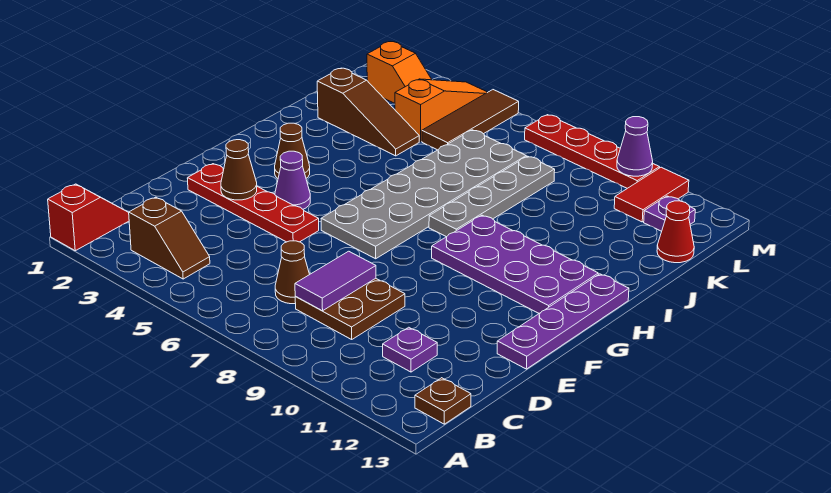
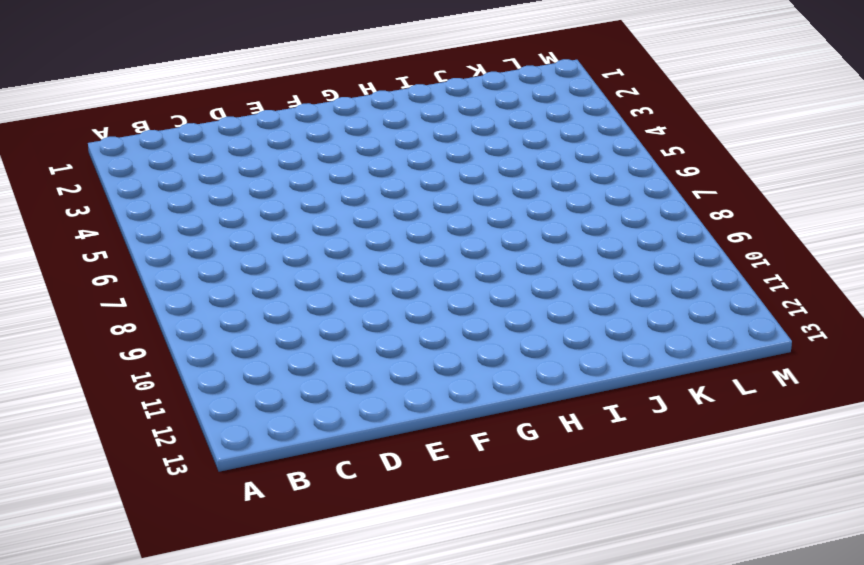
none -> red slope A1:B1 level 1 top A
none -> brown slope B3:B4 level 1 top 3
none -> brown plate B13 level 1

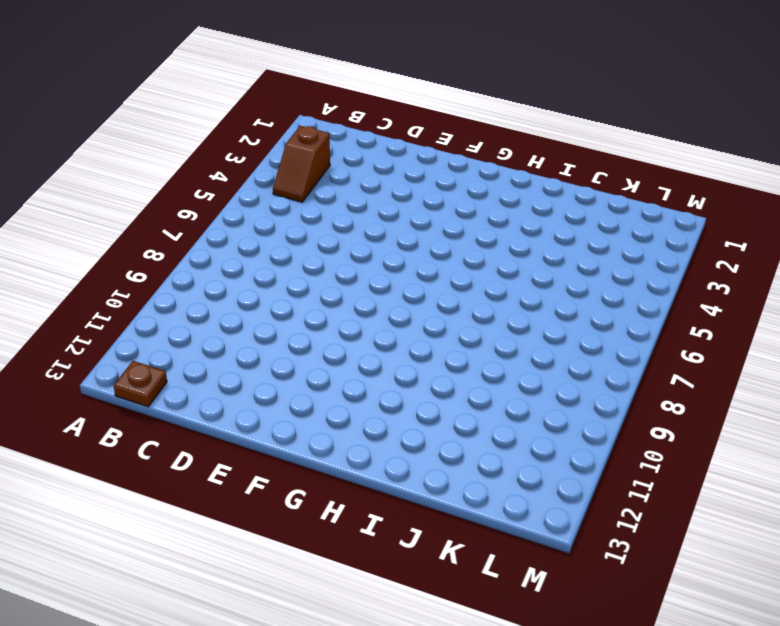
none -> red slope A1:B1 level 1 top A
none -> brown cone C7 level 1
none -> brown plate C8:D9 level 1

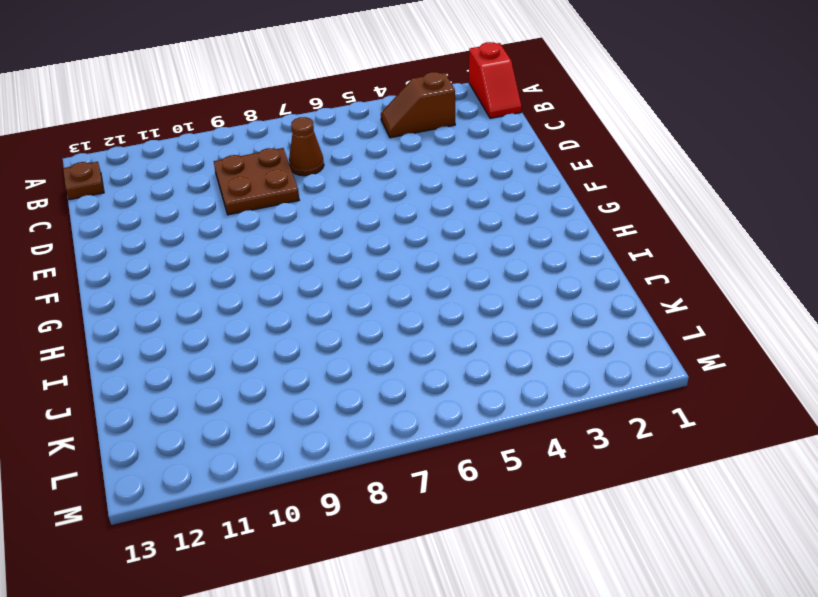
none -> purple plate C11 level 1
none -> red plate E2:E5 level 1
none -> purple plate E13:H13 level 1

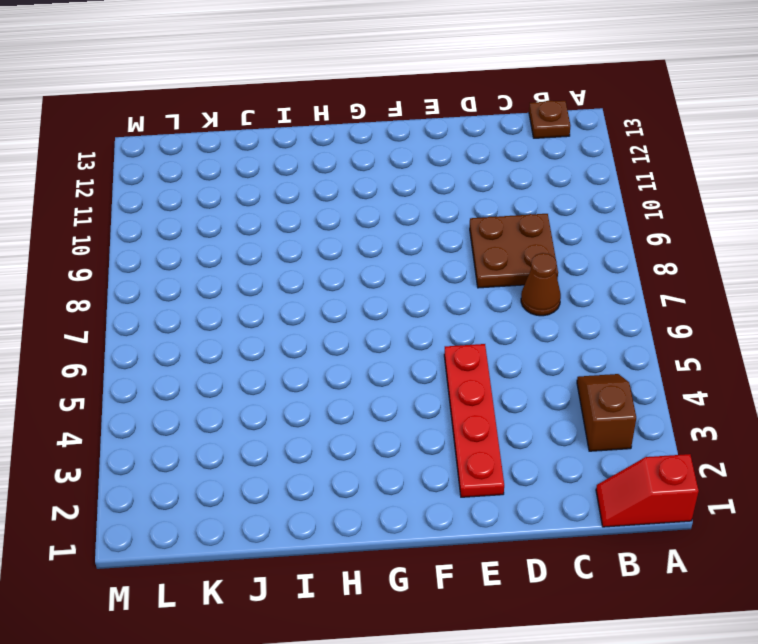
none -> purple plate C11 level 1
none -> purple plate E13:H13 level 1
none -> purple cone F4 level 1

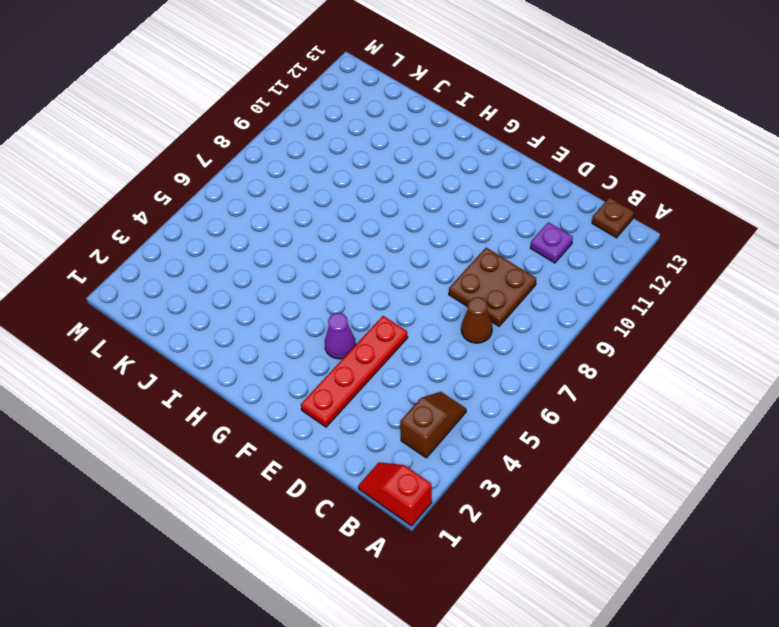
none -> purple plate E13:H13 level 1
none -> grey plate F6:K7 level 1
none -> brown cone G3 level 1

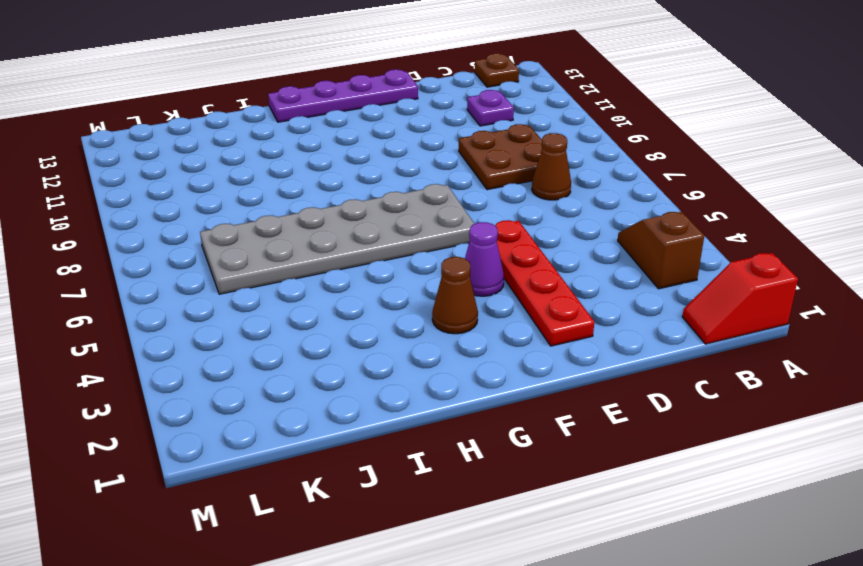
none -> purple plate G9:H12 level 1
none -> grey plate H8:K8 level 1
none -> brown slope J2:J4 level 1 top 2

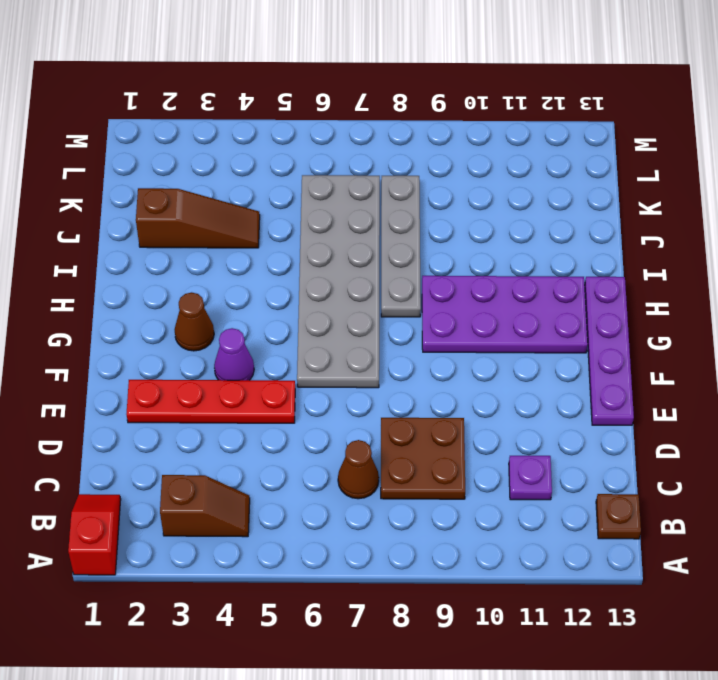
none -> orange slope K4:M4 level 1 top K
none -> brown tile K5:M5 level 1
none -> red cone K13 level 1

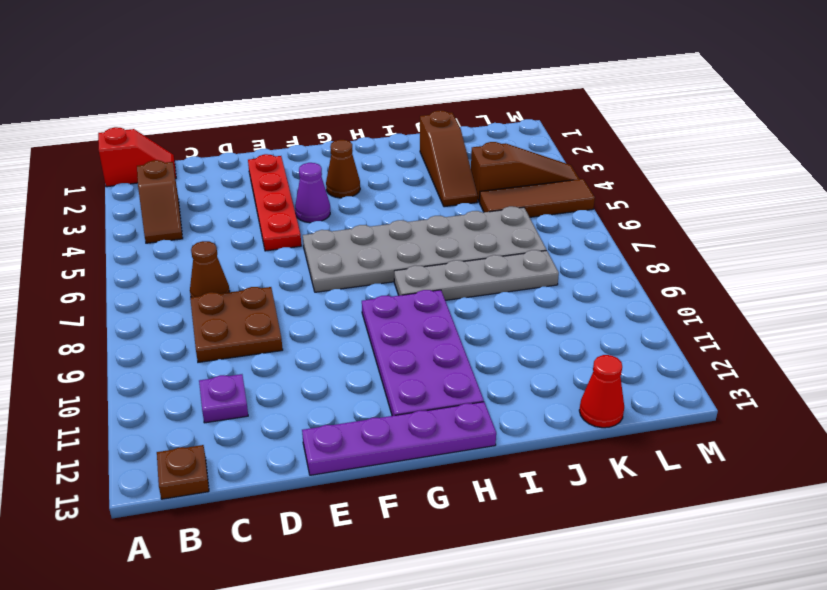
brown slope K4:M4 level 1 top K -> orange slope K4:M4 level 1 top K
none -> orange slope L2:L3 level 1 top 2
none -> red tile L11:M11 level 1
none -> purple plate L12 level 1

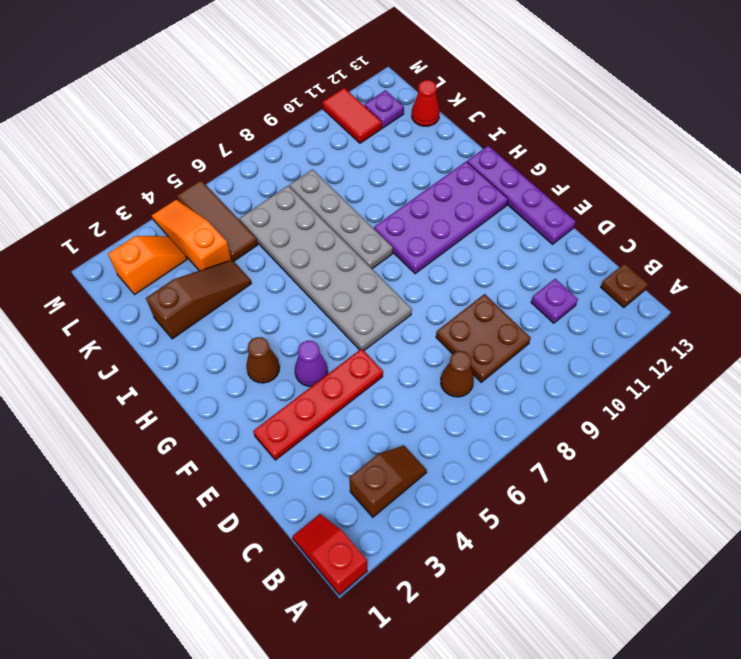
none -> red plate M7:M10 level 1
none -> purple tile C8:D8 level 2
none -> brown cone E3 level 2

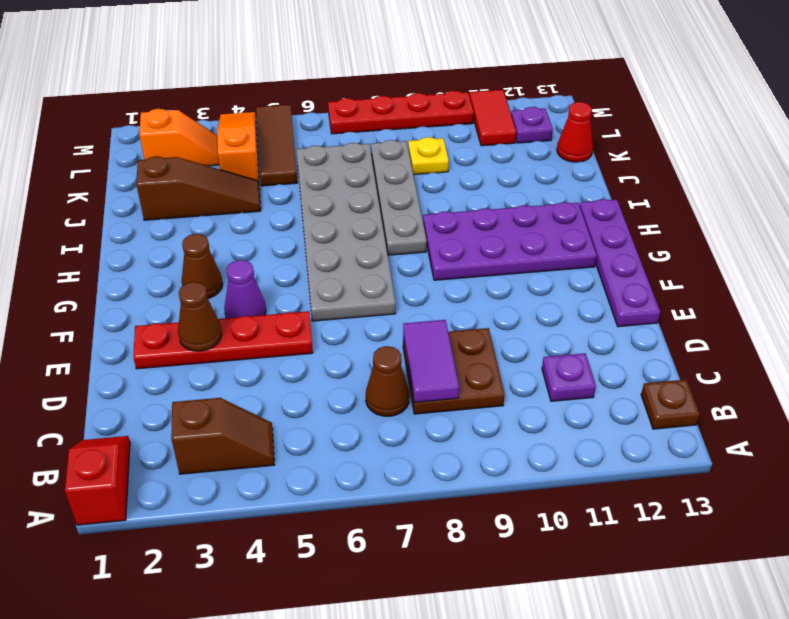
yellow plate K9 level 1 -> none
none -> purple cone M10 level 2

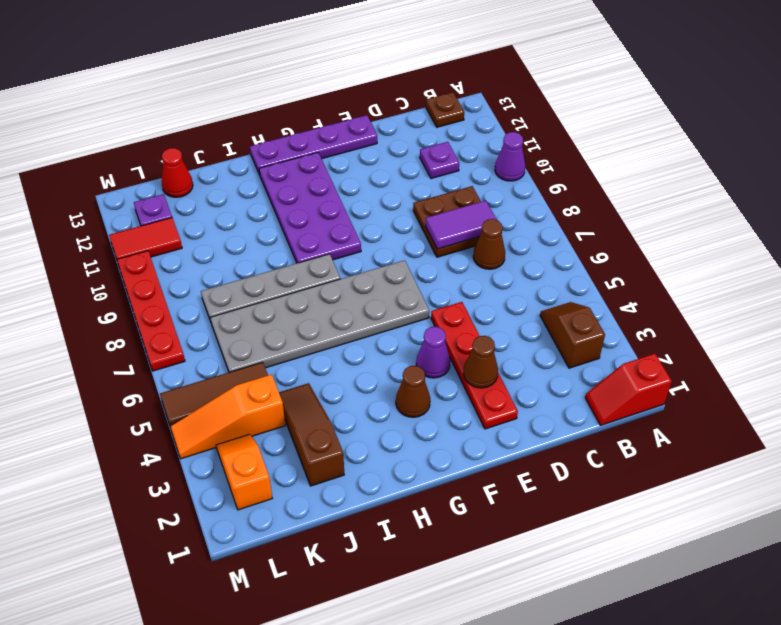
purple cone A10 level 1 -> purple cone M10 level 2

